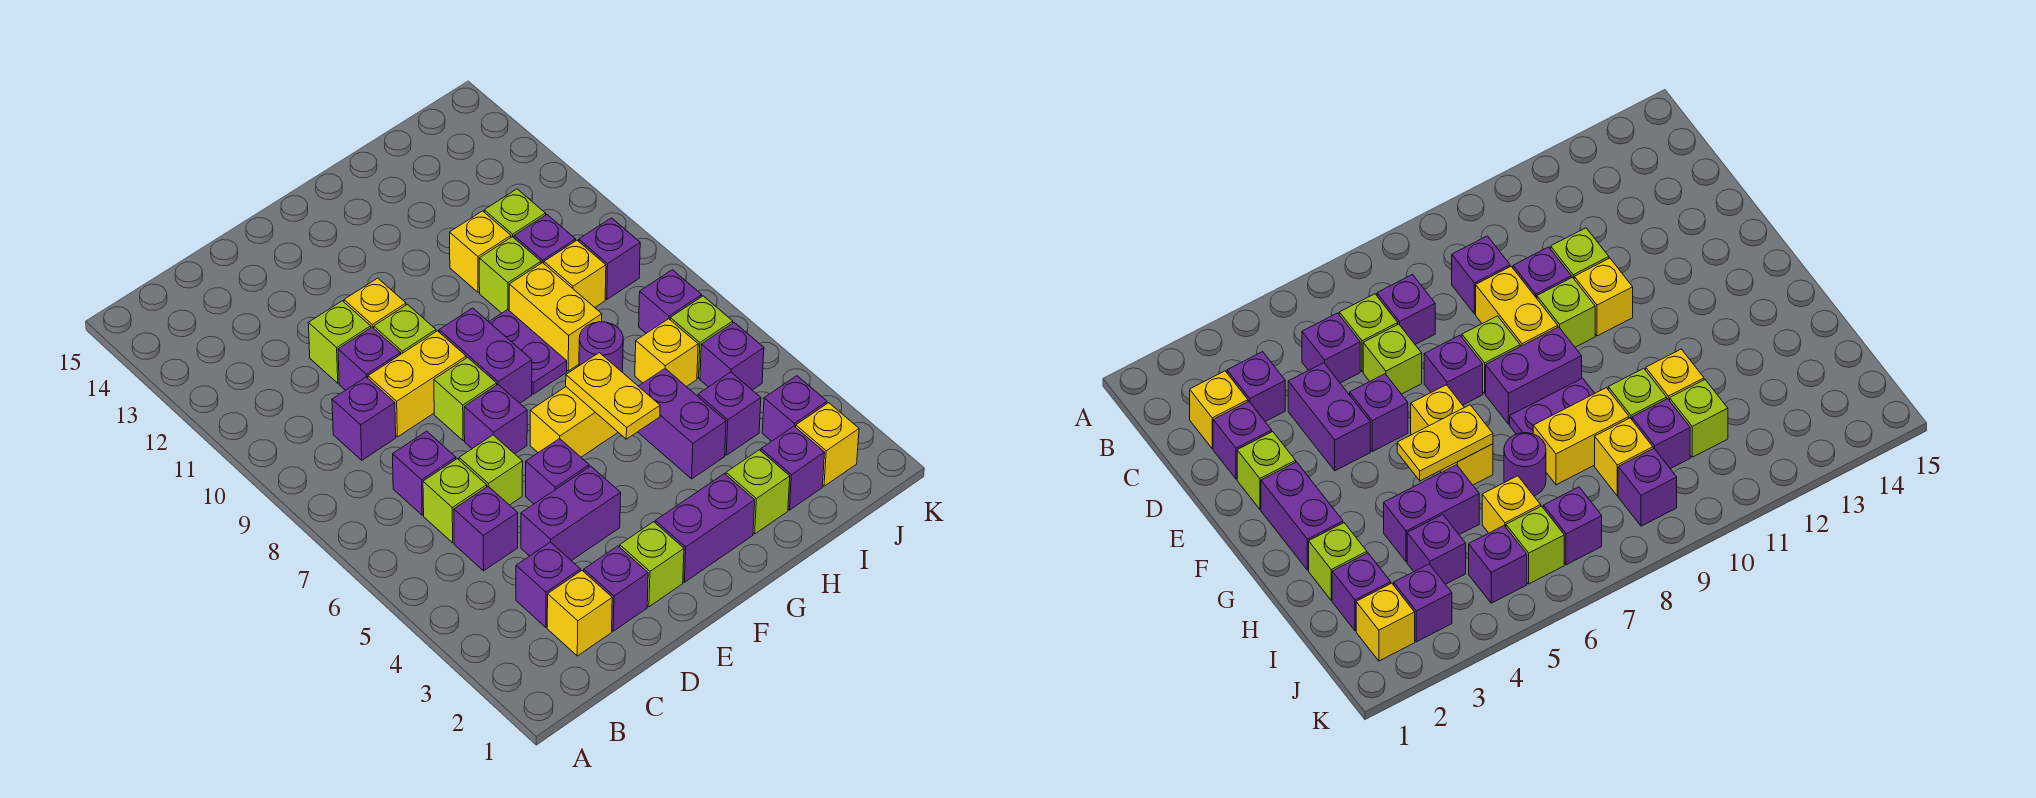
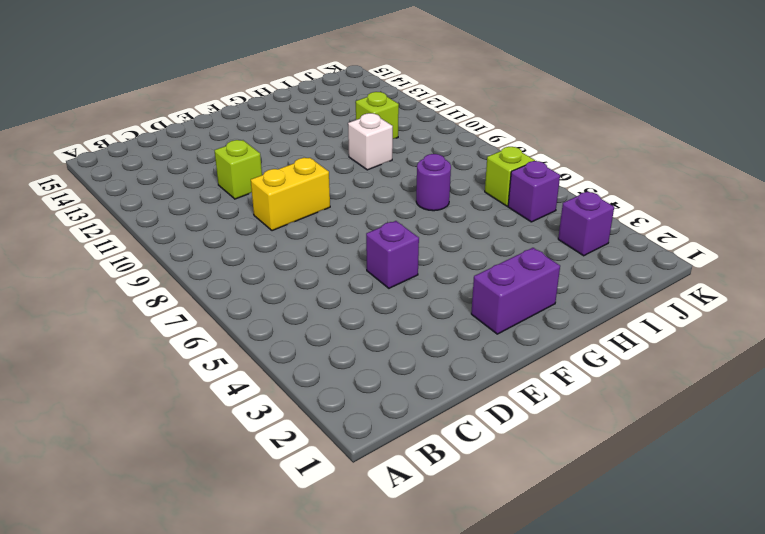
white brick H10 level 1 -> lime brick H10 level 1
none -> yellow brick C2 level 1
none -> purple brick C3 level 1
none -> purple brick C5 level 1
none -> lime brick C6 level 1

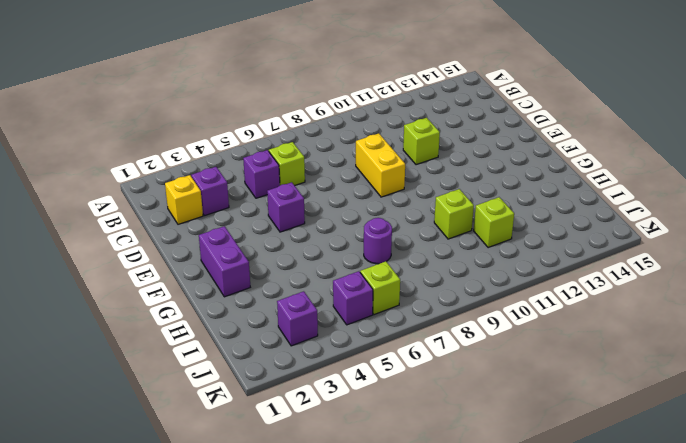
none -> purple brick C7 level 1
none -> purple brick C9 level 1
none -> purple brick D2 level 1
none -> purple brick D4:E4 level 1

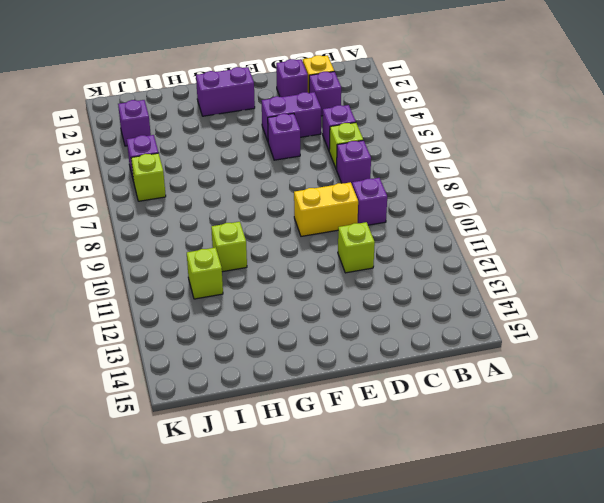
none -> lime brick D6 level 1
none -> purple brick D10 level 1
none -> lime brick E2 level 1
none -> purple brick E7 level 1

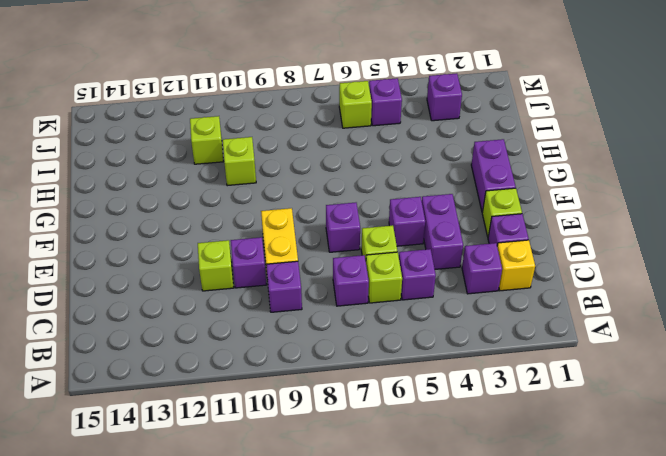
none -> lime brick E8 level 1
none -> lime brick E10 level 1
none -> yellow brick E11 level 1
none -> yellow brick F6:G6 level 1

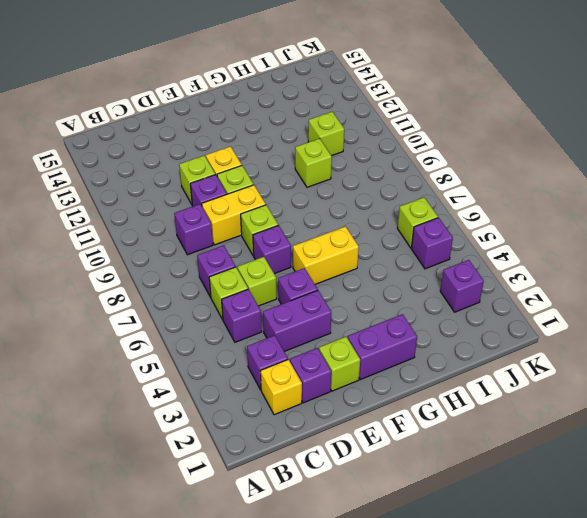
none -> purple brick F8:F9 level 1
none -> purple plate G8:G9 level 1
none -> lime brick H2 level 1
none -> purple brick H4:H5 level 1

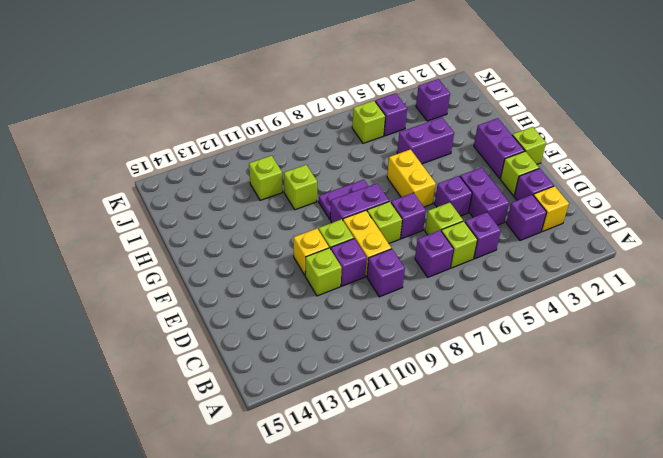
lime brick F1 level 1 -> lime brick H2 level 1
none -> purple round brick H7 level 1
none -> yellow brick H8:H9 level 1
none -> yellow brick H11 level 1
none -> purple brick I2 level 1

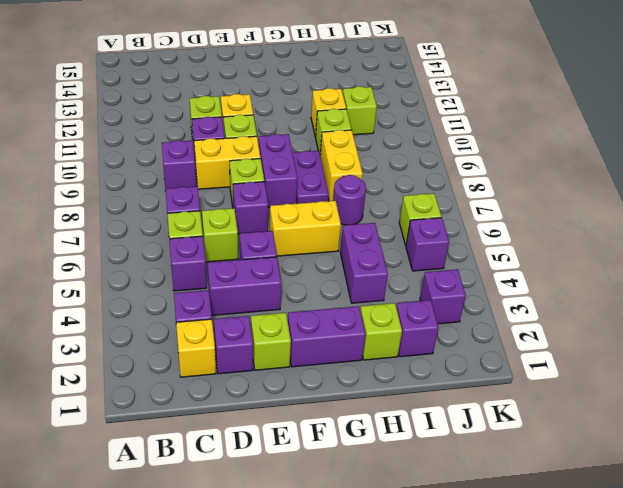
none -> purple brick I4 level 1
none -> yellow brick I6 level 1
none -> yellow brick I9 level 1
none -> purple brick I10 level 1

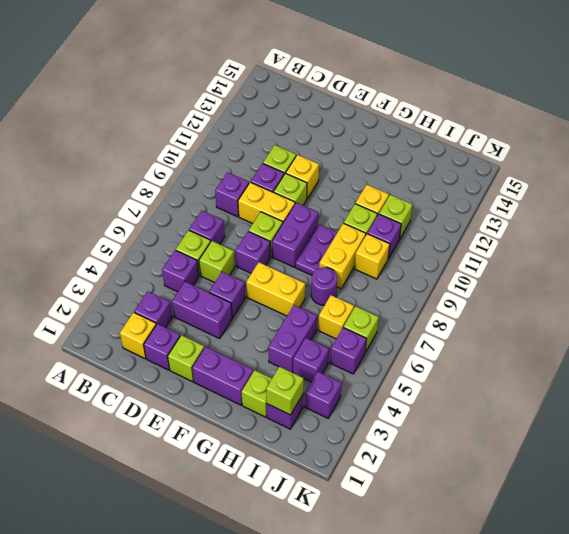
lime brick I2 level 2 -> none
none -> yellow brick J2 level 1
none -> purple brick J7 level 1
none -> purple brick J9 level 1
none -> yellow plate G5:G6 level 2

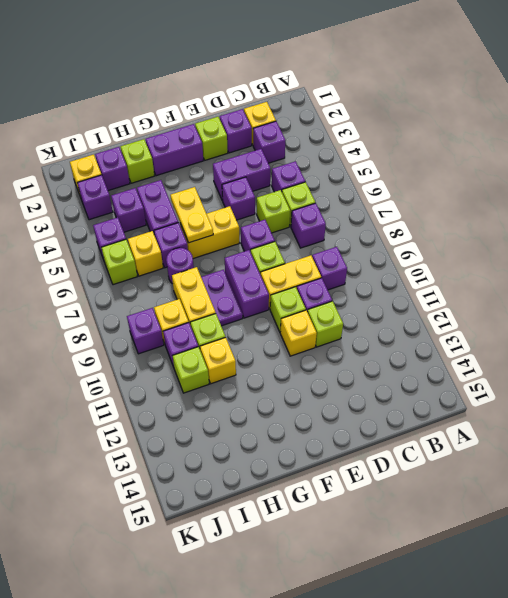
purple brick H6 level 1 -> purple brick J7 level 1

